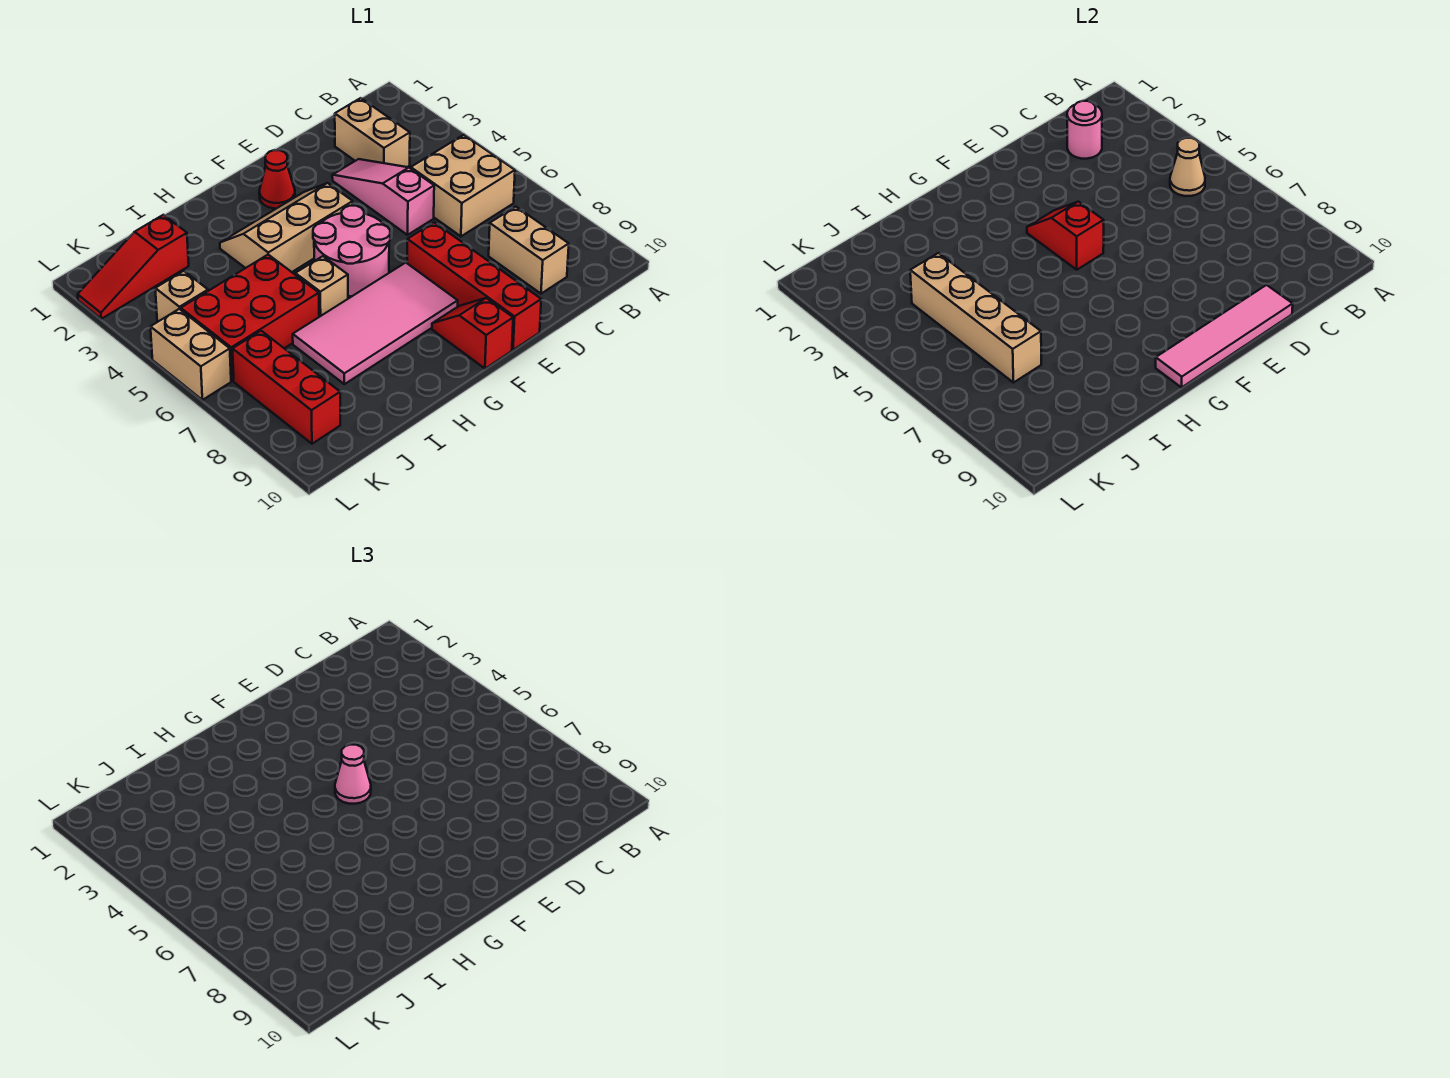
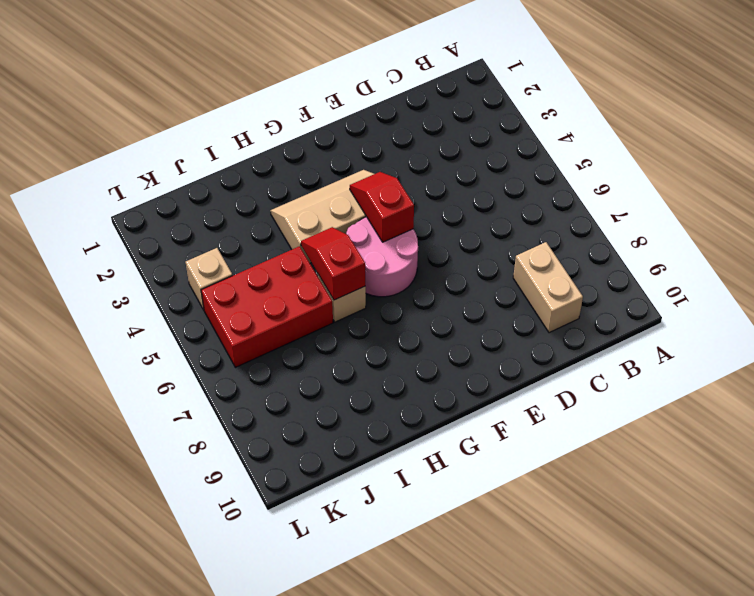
red slope H5:H6 level 2 top 6 -> red slope F9:F10 level 1 top 10
none -> tan brick B5:C6 level 1
none -> tan brick C2:C3 level 1
none -> pink slope D3:D5 level 1 top 5

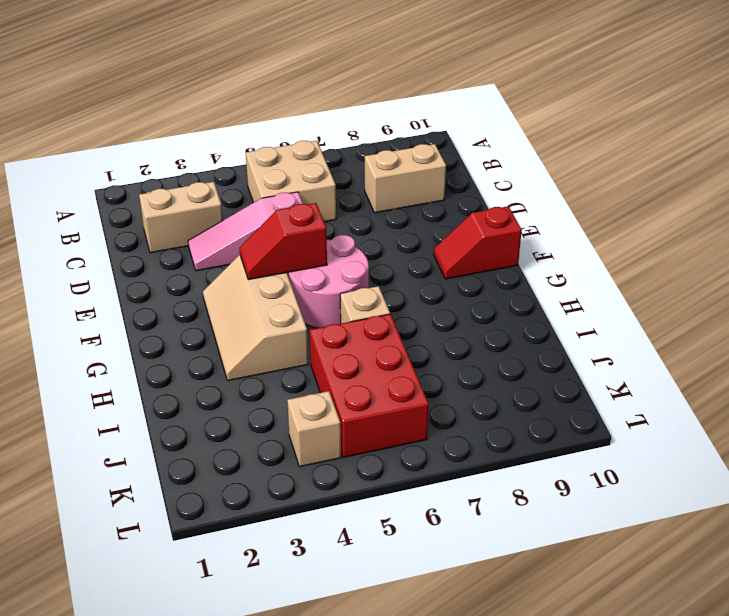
none -> red brick E7:E10 level 1
none -> red cone F2 level 1
none -> pink tile F7:I8 level 1

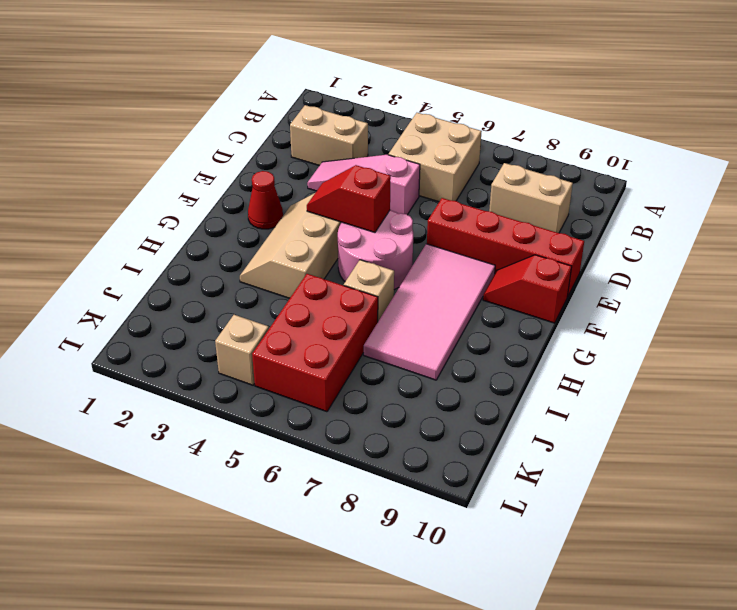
none -> red slope J2:L2 level 1 top J
none -> red brick K7:K9 level 1
none -> tan brick L5:L6 level 1

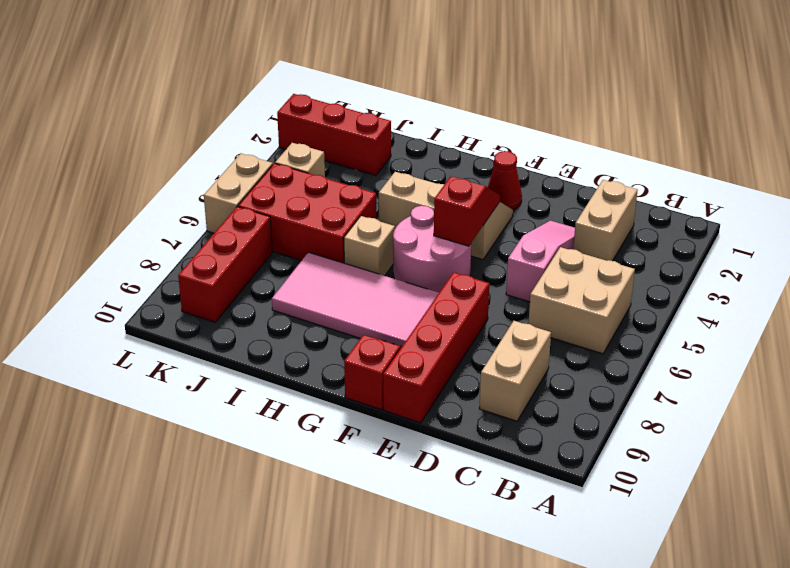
red brick J2:L2 level 1 -> red slope J2:L2 level 1 top J
none -> tan cone B5 level 2
none -> pink round brick C2 level 2
none -> pink tile D10:G10 level 2

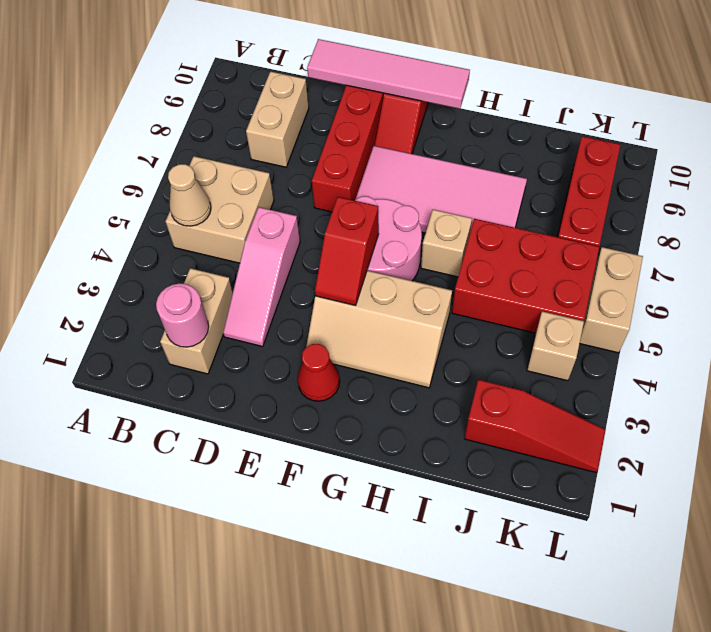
none -> tan brick J4:J7 level 2
none -> pink cone F5 level 3

